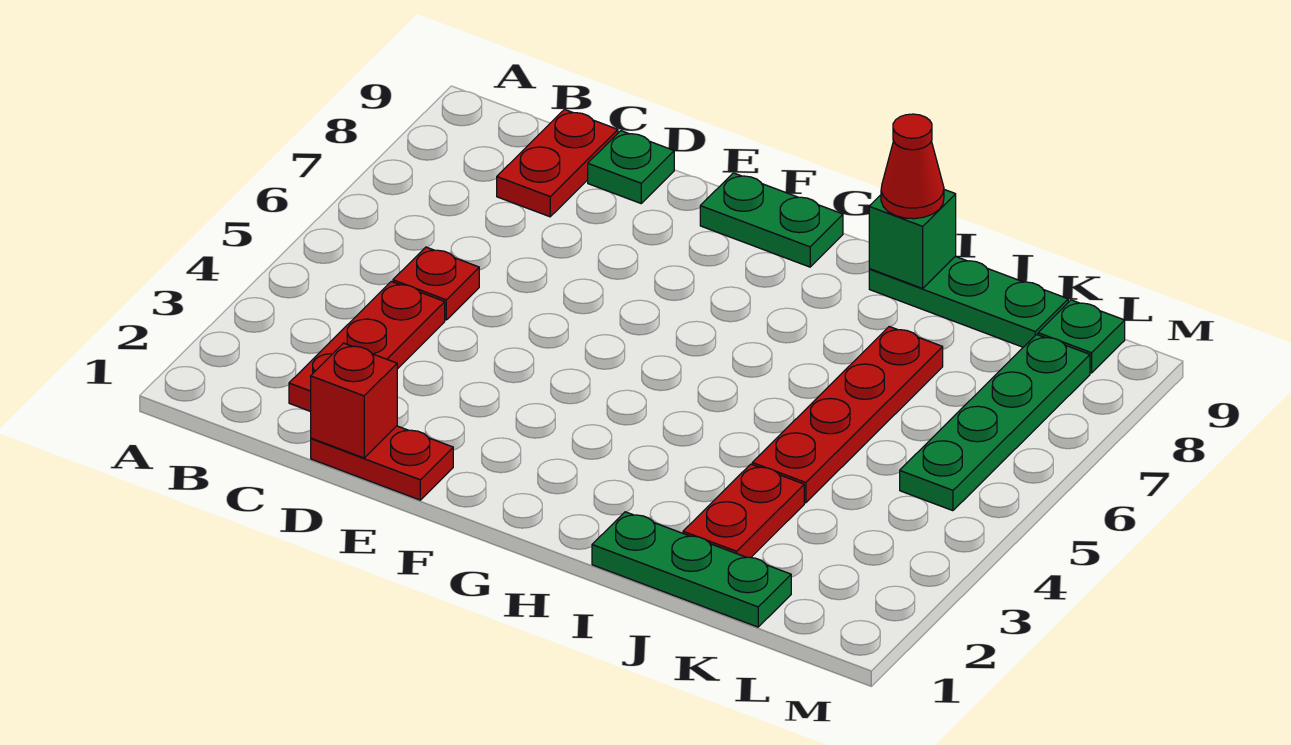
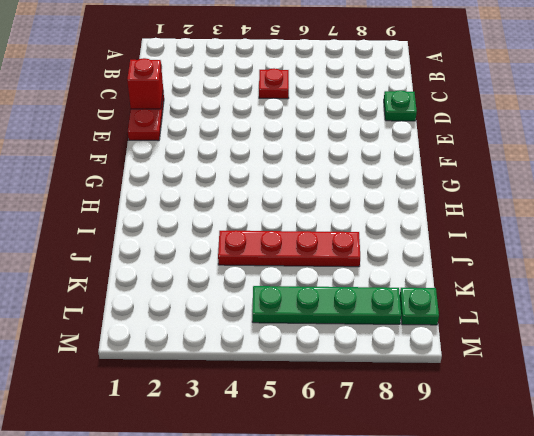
none -> red plate C2:C4 level 1
none -> red plate C8:C9 level 1
none -> green plate F9:G9 level 1

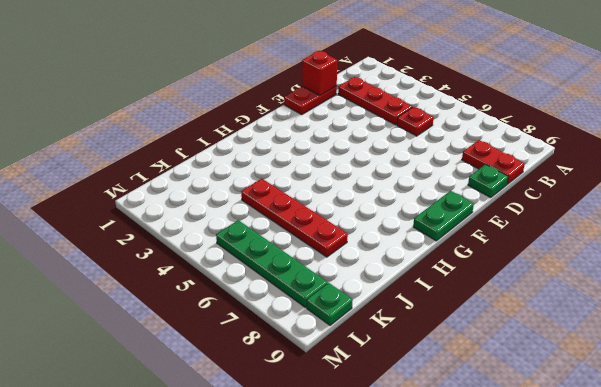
none -> green plate I1:K1 level 1
none -> green plate I9:K9 level 1
none -> red plate J2:J3 level 1

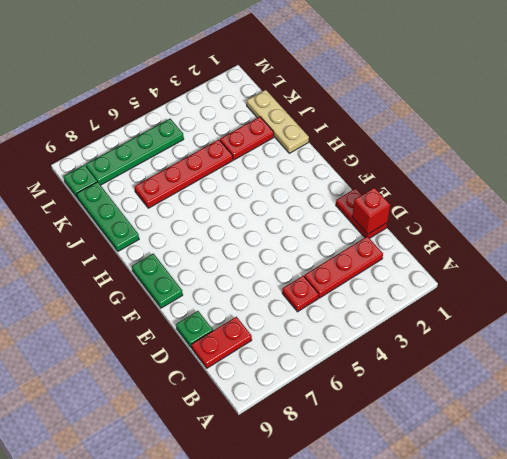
tan plate I1:K1 level 1 -> green plate I1:K1 level 1
none -> green brick I9 level 2
none -> red cone I9 level 3

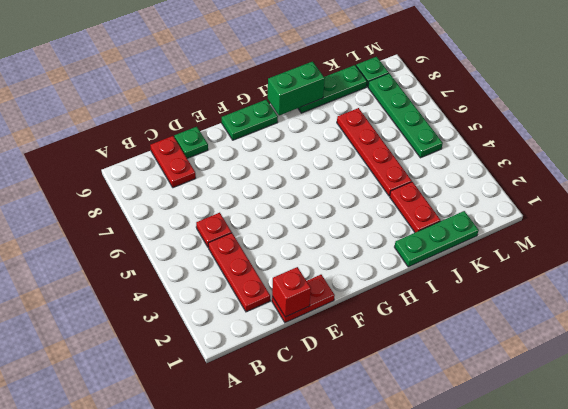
green brick H9:I9 level 2 -> green brick I9 level 2
none -> red cone I9 level 3

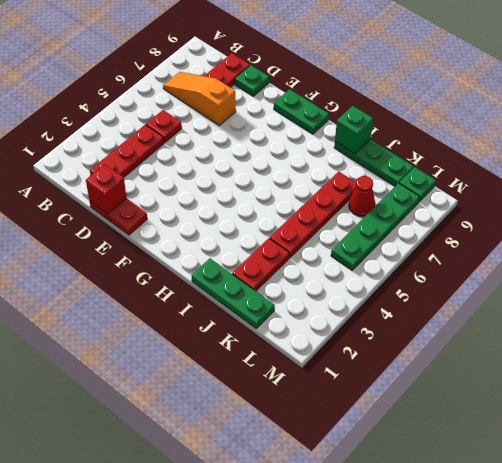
orange slope B7:D7 level 1 top D -> none
red cone K7 level 1 -> red cone I9 level 3

